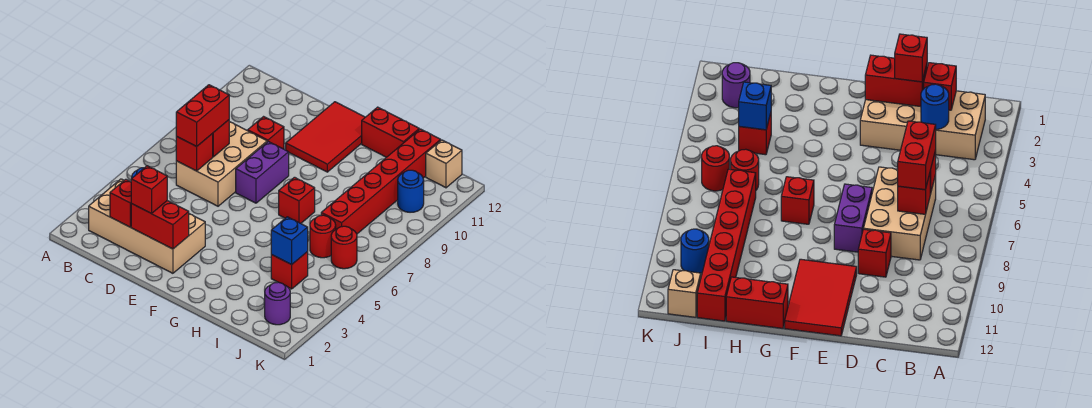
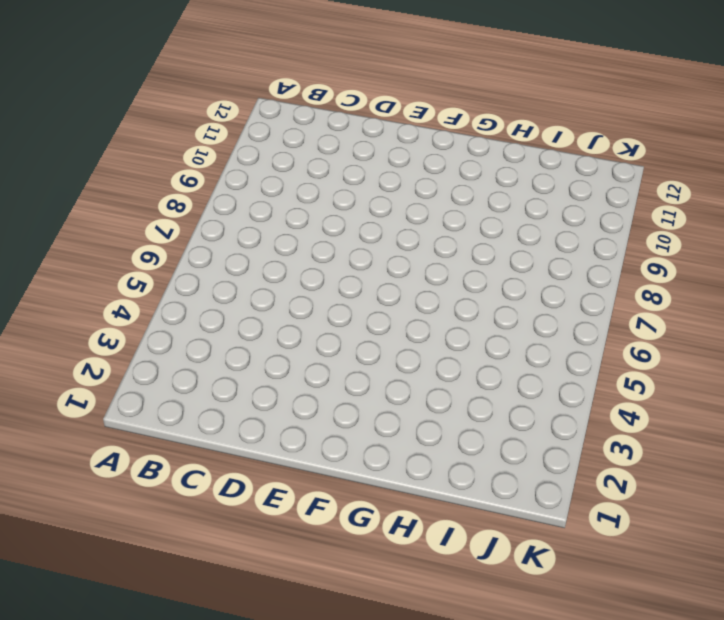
none -> tan brick B2:E3 level 1
none -> tan brick C6:D8 level 1
none -> red brick D9 level 1

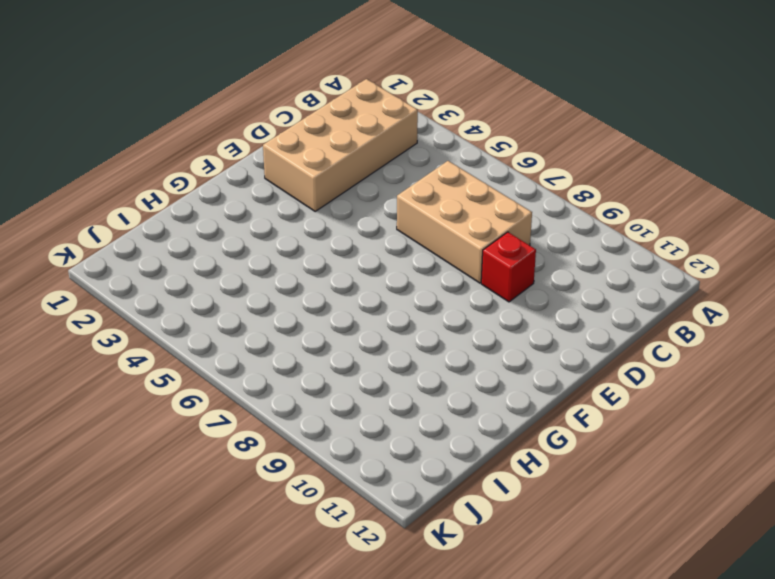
none -> purple brick E7:E8 level 1
none -> red tile E10:F12 level 1
none -> red brick G7 level 1

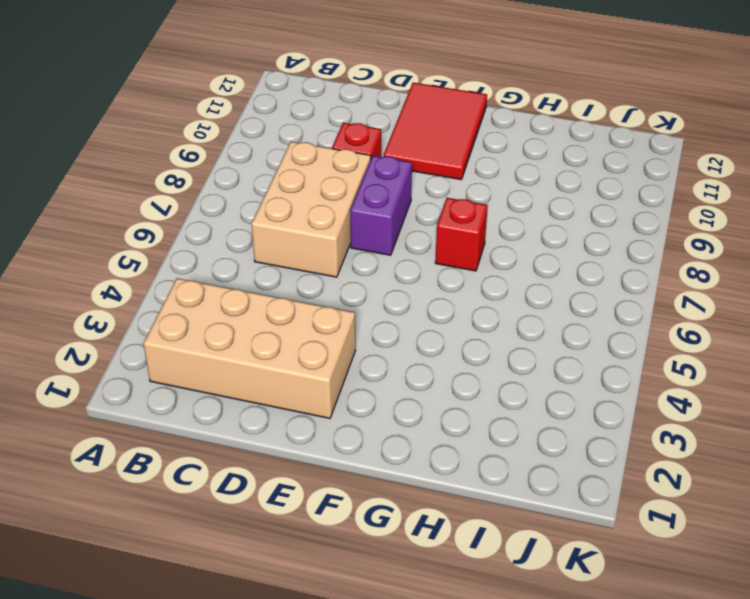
none -> red brick G12:H12 level 1
none -> red brick I4 level 1
none -> red round brick I6 level 1

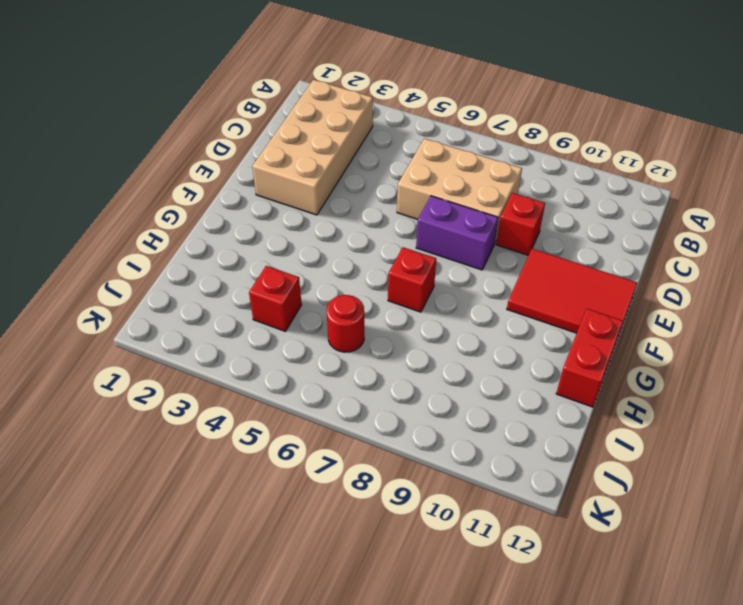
none -> red brick I7:I12 level 1
none -> purple round brick J2 level 1
none -> red round brick J6 level 1

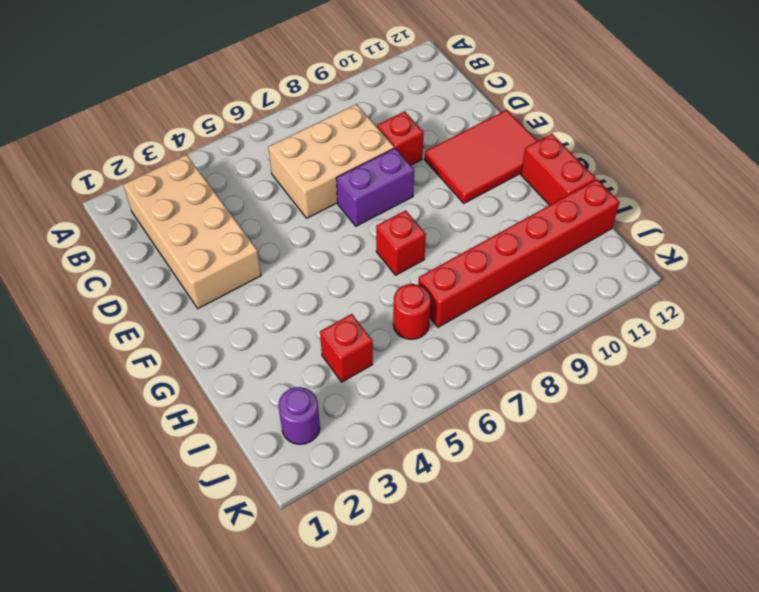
none -> red round brick J6 level 1
none -> blue round brick J10 level 1
none -> tan brick J12 level 1

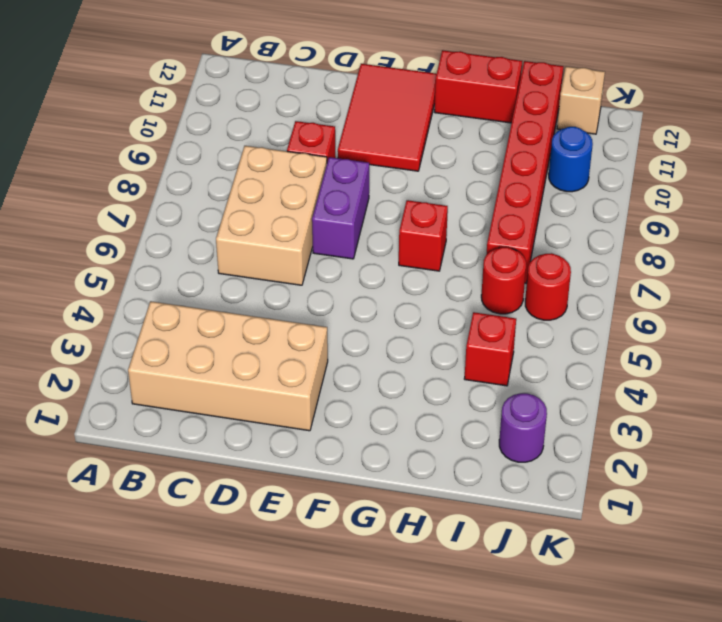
none -> red brick C2 level 2
none -> blue round brick C3 level 2
none -> red brick C6 level 2

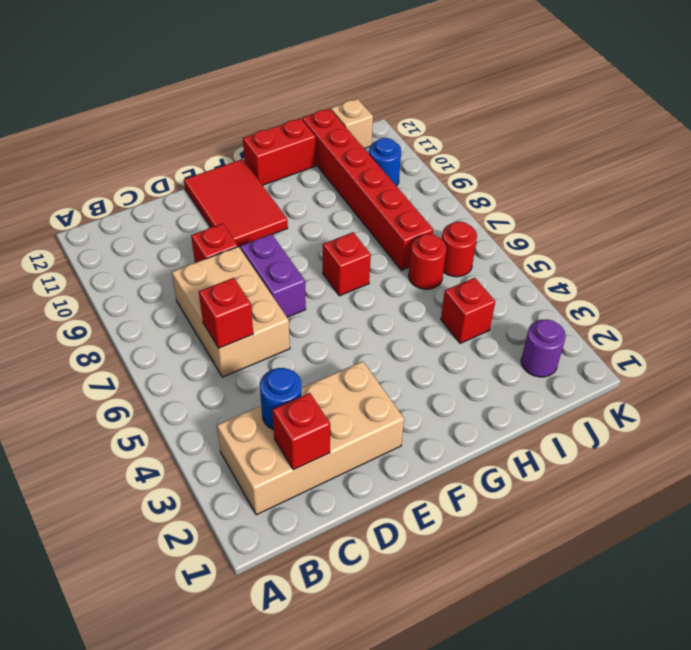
none -> red brick C7 level 2
none -> red brick D2:E2 level 2
none -> blue brick I4 level 2

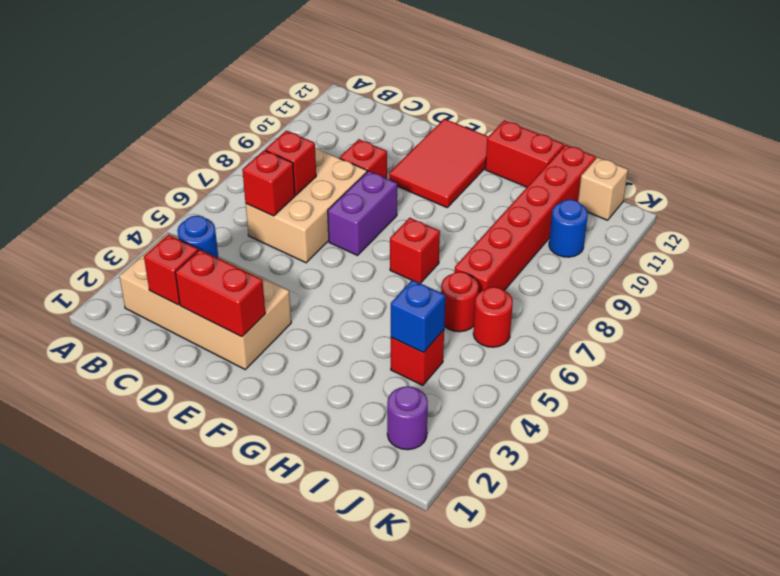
none -> red brick C6:C7 level 3
none -> red brick D2 level 3

